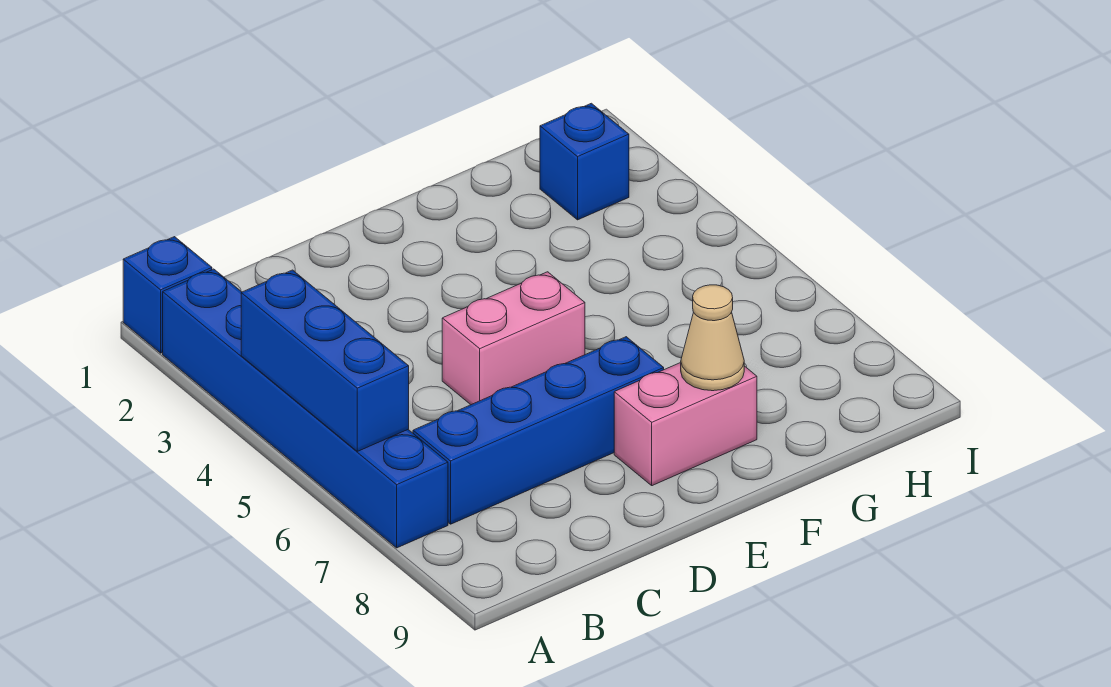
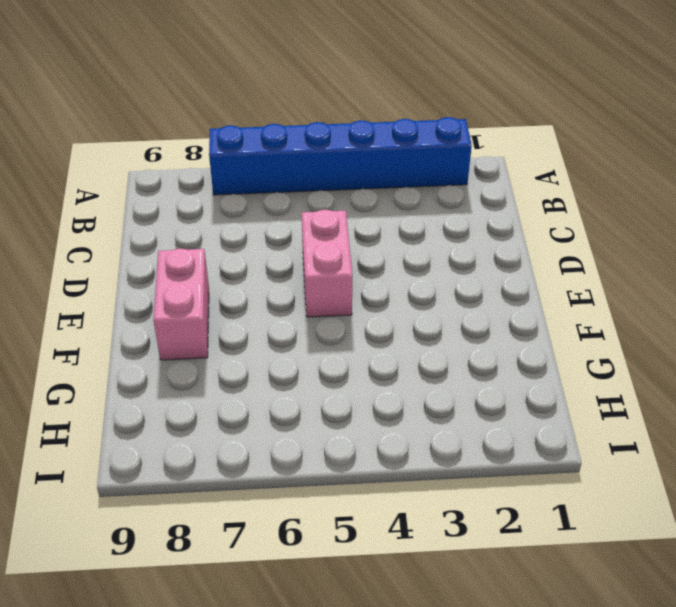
none -> blue brick A1 level 1
none -> blue brick B7:E7 level 1

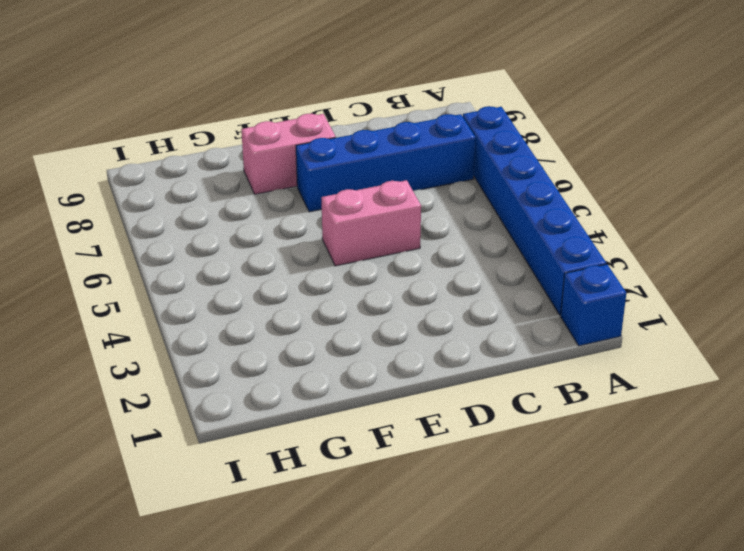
none -> blue brick H2 level 1
none -> blue brick A4:A6 level 2

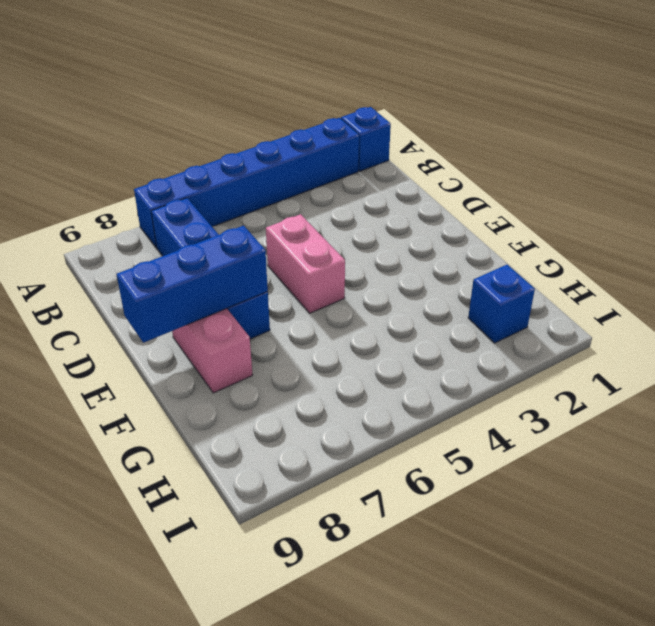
blue brick E7:E9 level 2 -> blue brick A4:A6 level 2
none -> tan cone F8 level 2

